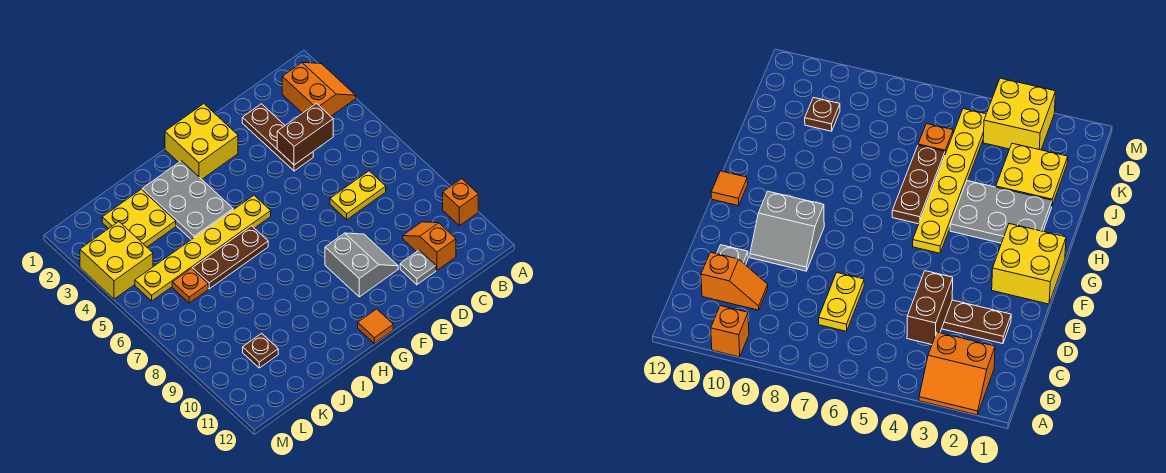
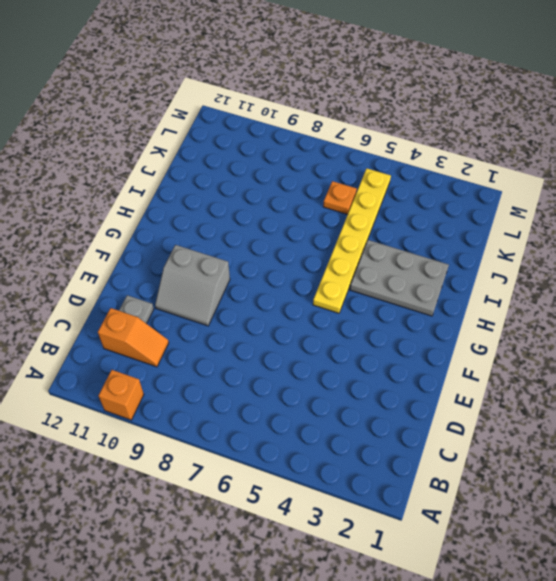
none -> orange slope A2:B3 level 1 top B
none -> yellow plate C7:D7 level 1
none -> brown plate D2:D4 level 1

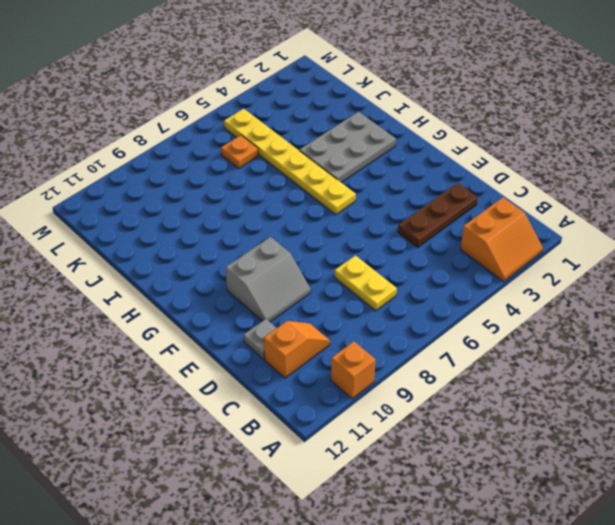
none -> yellow brick F1:G2 level 1
none -> orange tile G12 level 1
none -> brown plate H6:J6 level 1

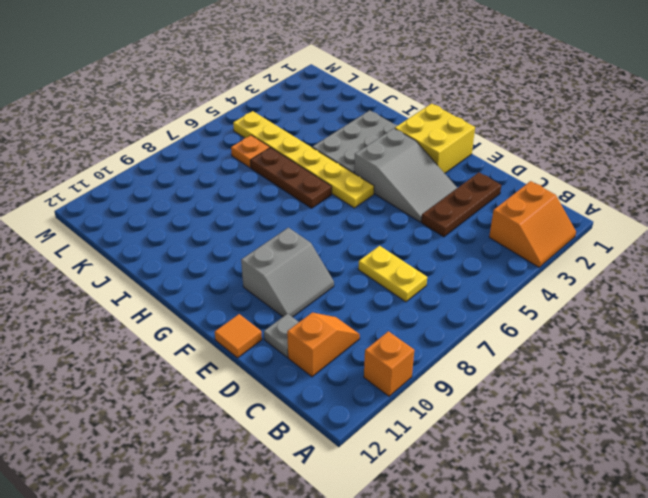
grey slope E3:G4 level 1 top G -> none
orange tile E12 level 1 -> orange tile G12 level 1
none -> yellow plate J2:K3 level 1
none -> brown plate K10 level 1
none -> yellow brick L3:M4 level 1

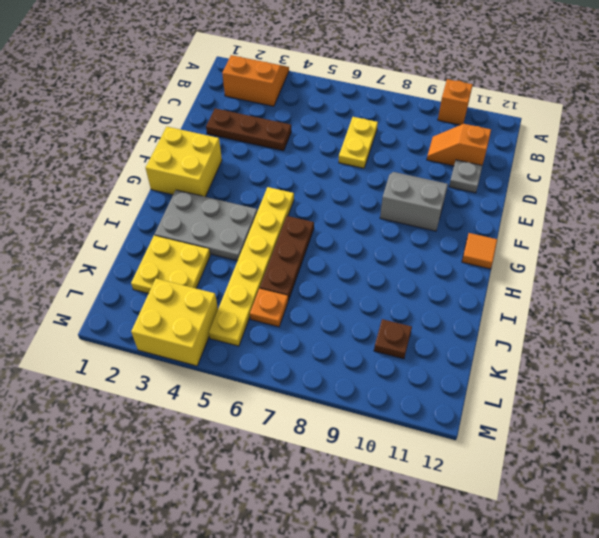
none -> brown brick C4:D4 level 2

